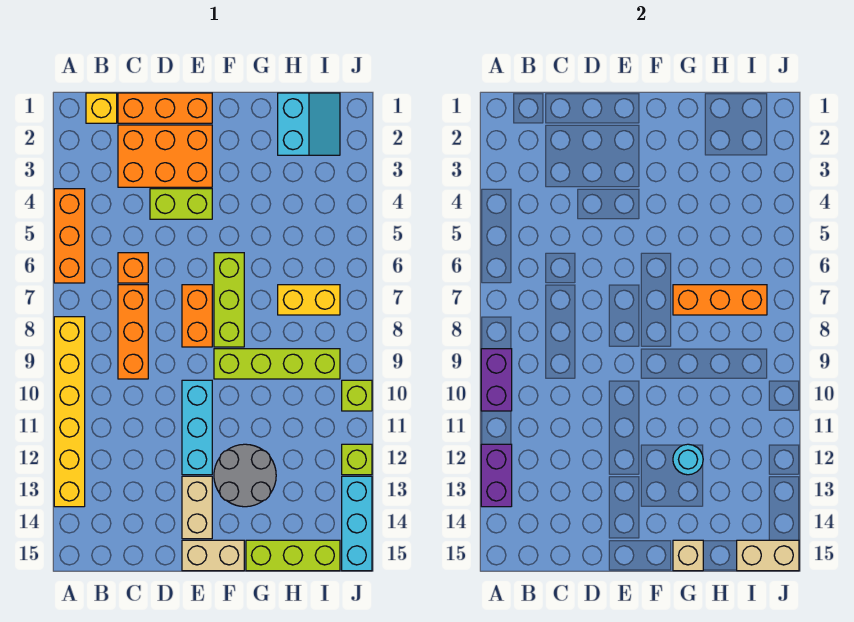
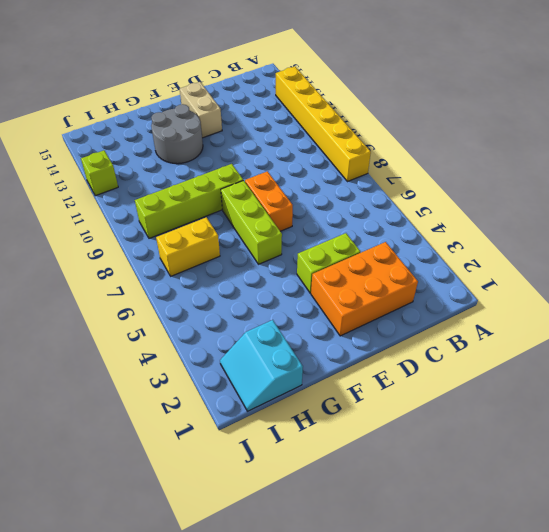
none -> orange brick A4:A6 level 1
none -> yellow brick B1 level 1
none -> orange brick C1:E1 level 1

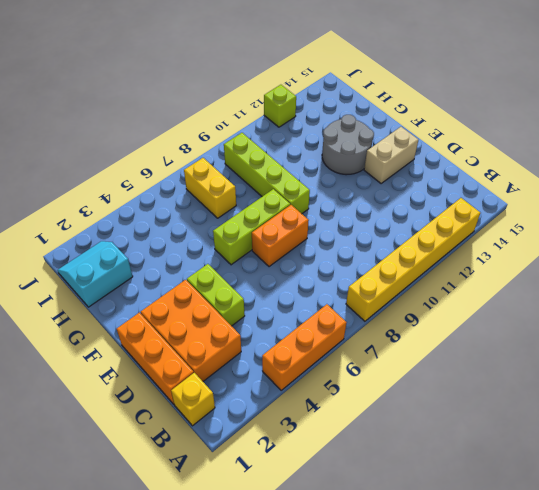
none -> orange brick C6 level 1
none -> orange brick C7:C9 level 1
none -> cyan brick E10:E12 level 1

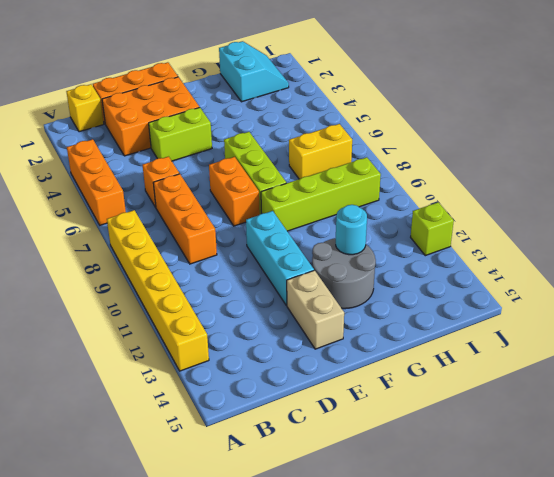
none -> tan brick E15:F15 level 1
none -> lime brick G15:I15 level 1
none -> lime brick J10 level 1

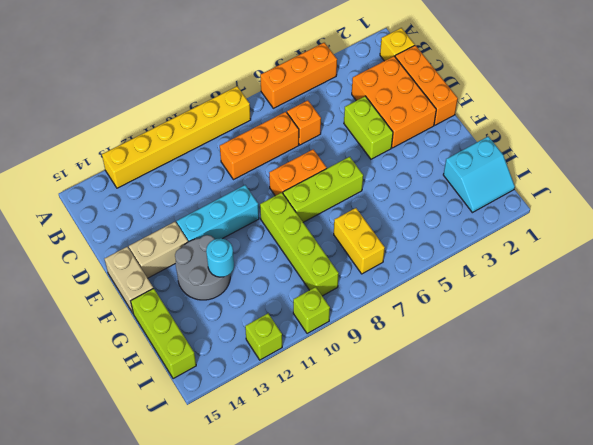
none -> cyan brick J13:J15 level 1
none -> purple brick A9:A10 level 2
none -> purple brick A12:A13 level 2

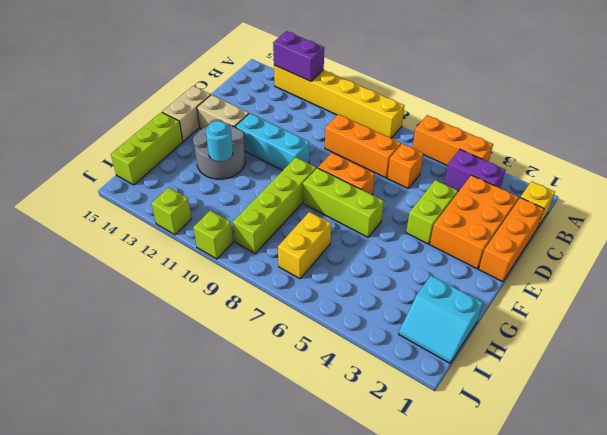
purple brick B3:B4 level 1 -> purple brick A9:A10 level 2
none -> cyan brick J13:J15 level 1
none -> orange brick G7:I7 level 2
none -> tan brick G15 level 2

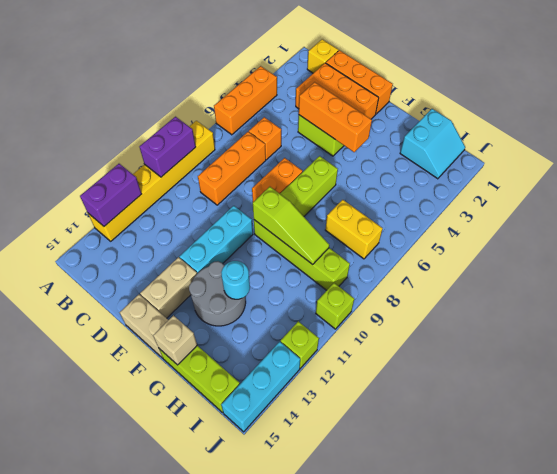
orange brick D4:F4 level 2 -> orange brick G7:I7 level 2
lime slope F9:H9 level 2 top F -> none
none -> tan brick I15:J15 level 2

